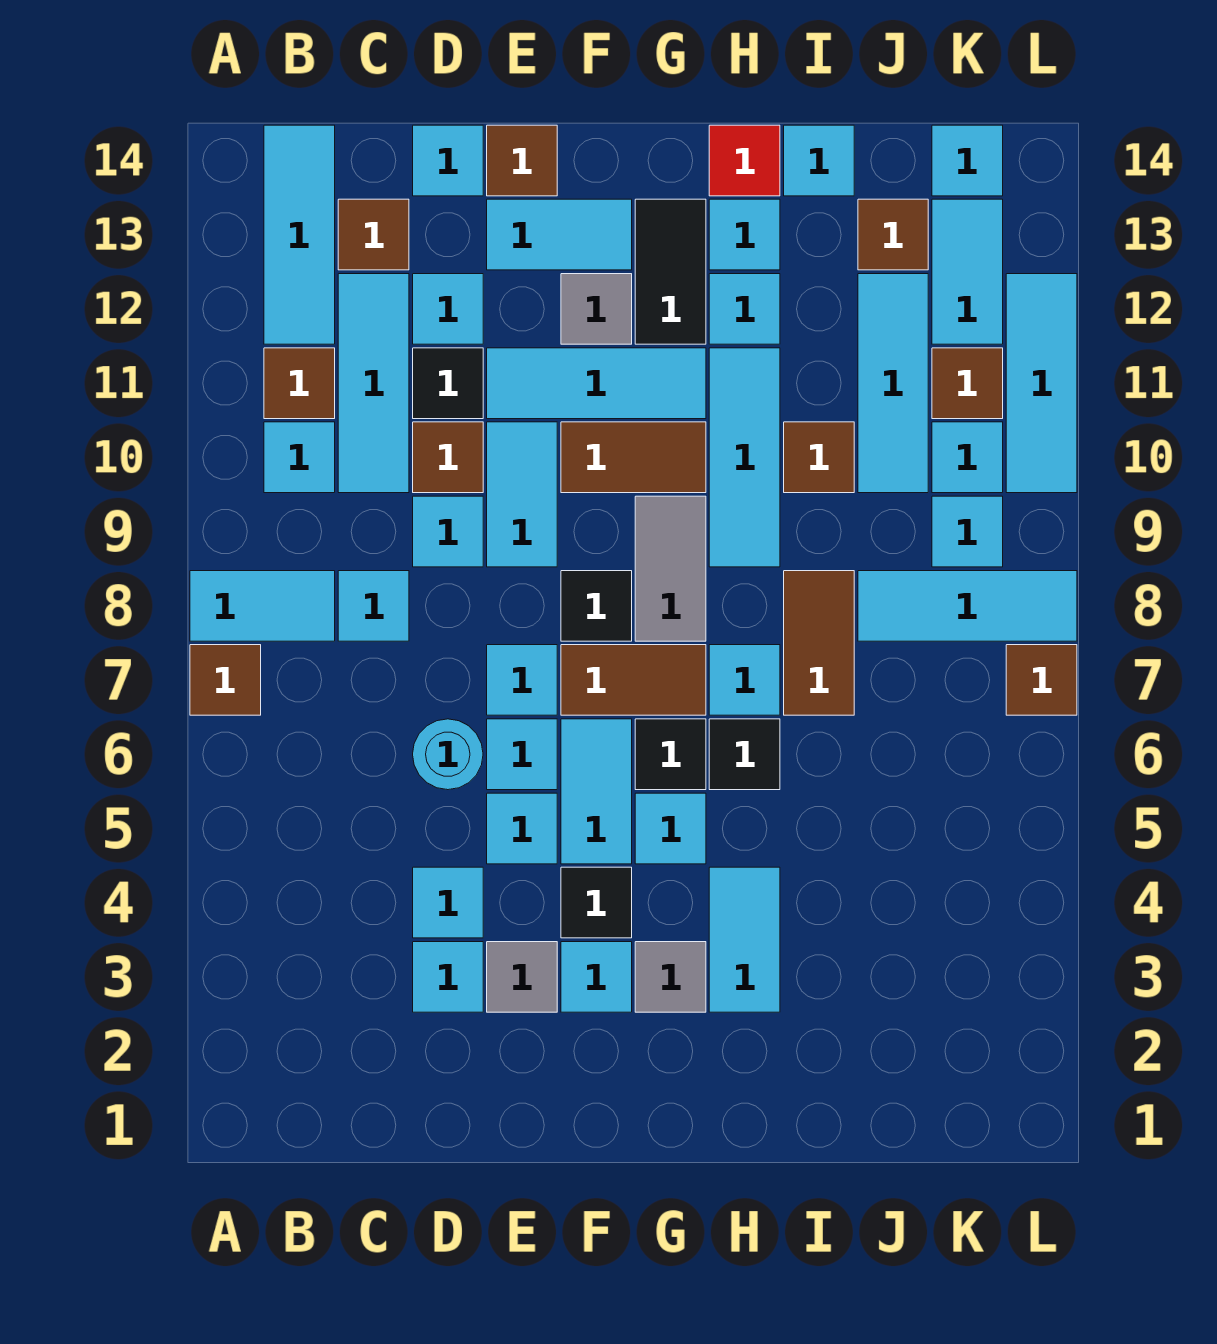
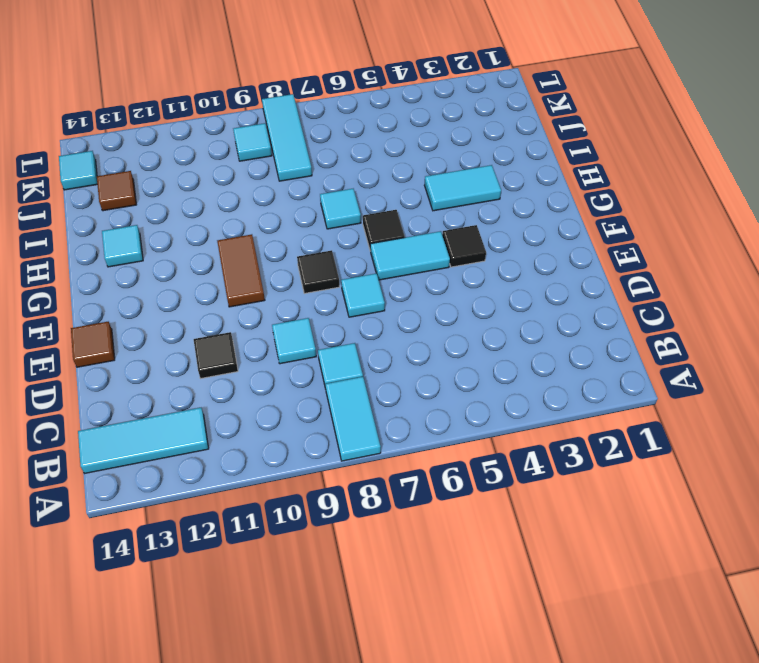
none -> brown tile A7 level 1
none -> cyan tile B10 level 1
none -> brown tile B11 level 1
none -> cyan tile C10:C12 level 1

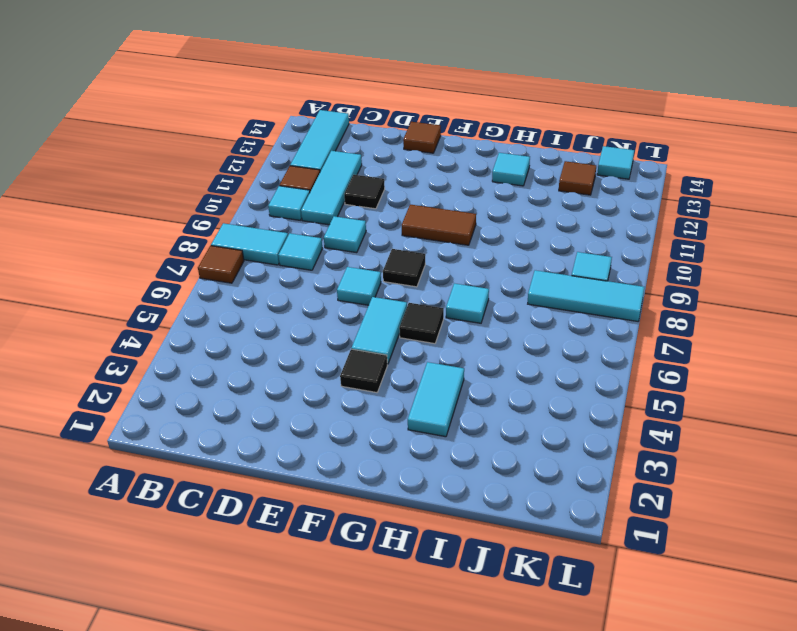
none -> brown tile C13 level 1
none -> cyan tile D3 level 1
none -> cyan tile D4 level 1
none -> cyan round brick D6 level 1

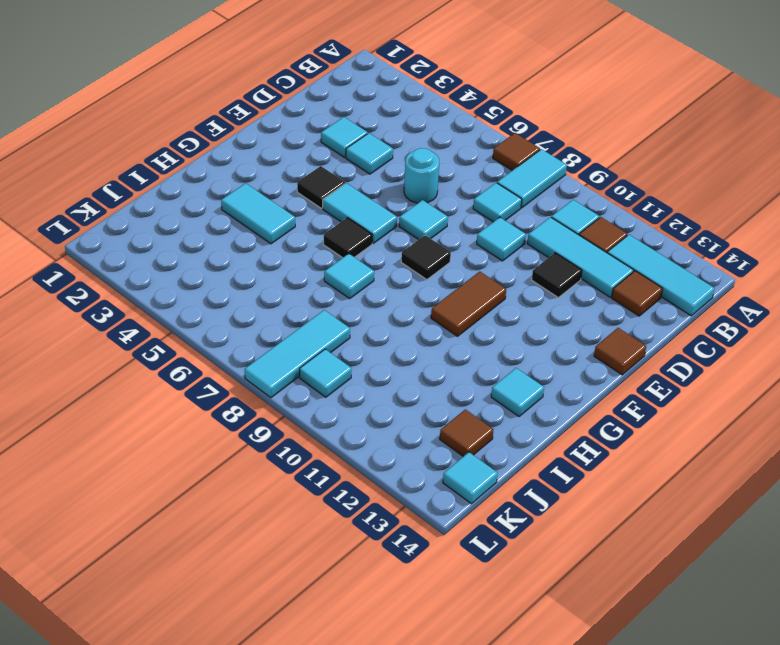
none -> brown tile D10 level 1
none -> cyan tile D12 level 1
none -> cyan tile D14 level 1
none -> grey tile E3 level 1

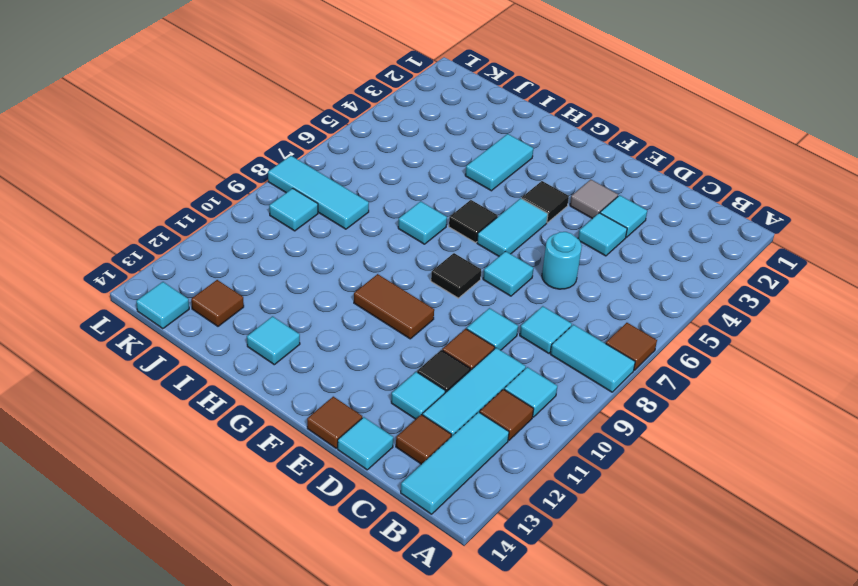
none -> cyan tile E5 level 1
none -> cyan tile E6 level 1
none -> cyan tile E9:E10 level 1
none -> cyan tile E11:G11 level 1

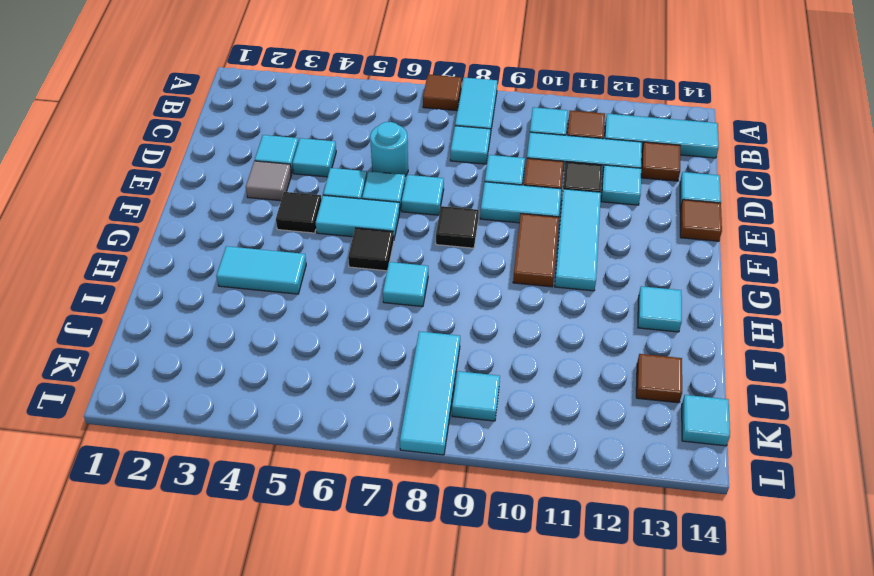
none -> cyan tile E13:F13 level 1
none -> cyan tile F3 level 1
none -> brown tile F7:G7 level 1
none -> grey tile F12 level 1

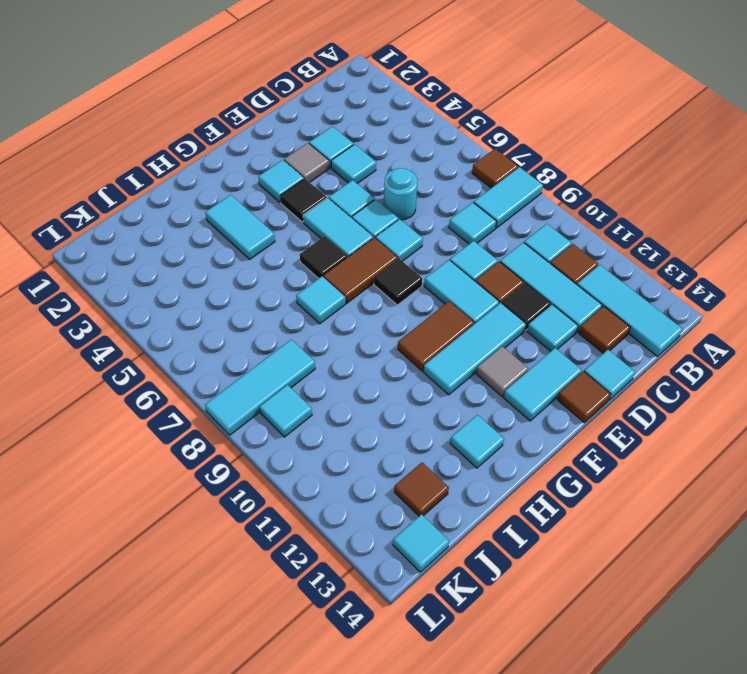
none -> grey tile G3 level 1
none -> cyan tile G5 level 1
none -> grey tile G8:G9 level 1
none -> black tile G12:G13 level 1

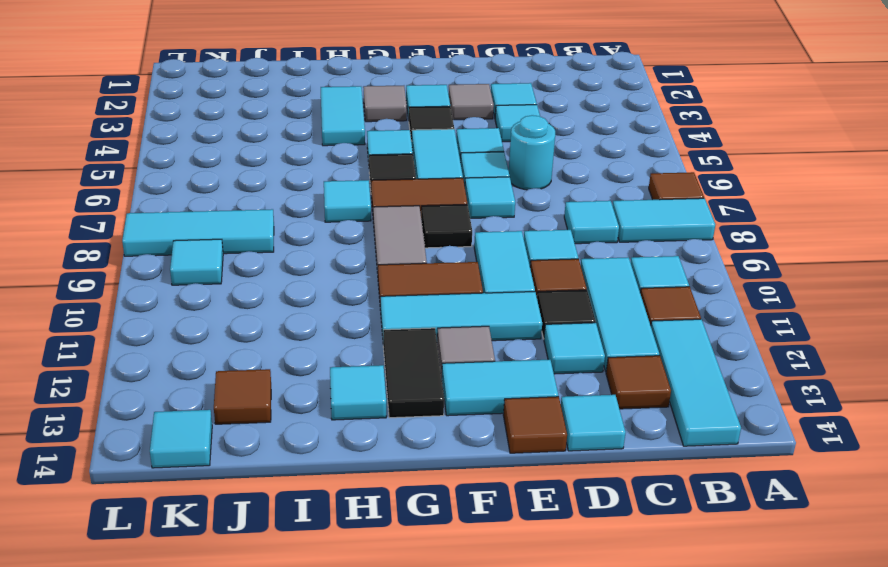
none -> black tile H6 level 1
none -> cyan tile H9:H11 level 1
none -> cyan tile H12 level 1
none -> red tile H14 level 1

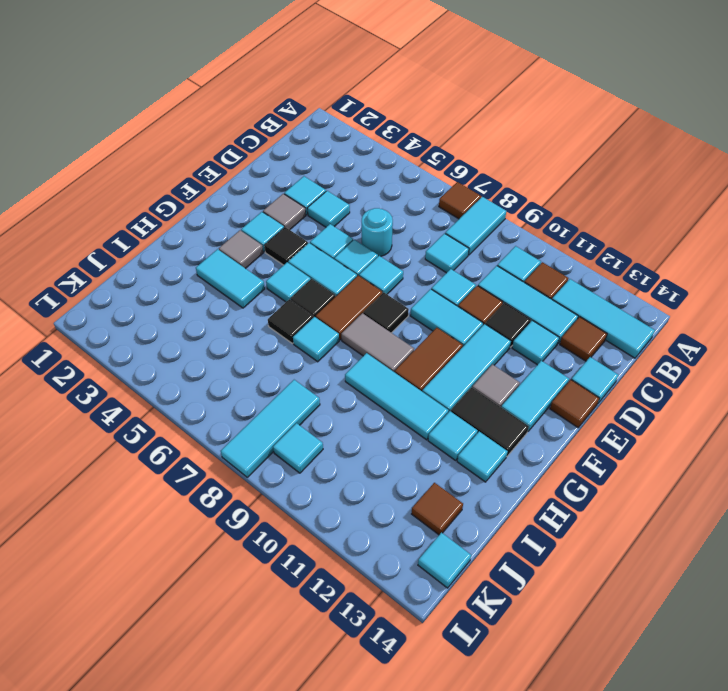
none -> red tile H14 level 1
none -> brown tile I7:I8 level 1
none -> brown tile I10 level 1
none -> cyan tile I14 level 1

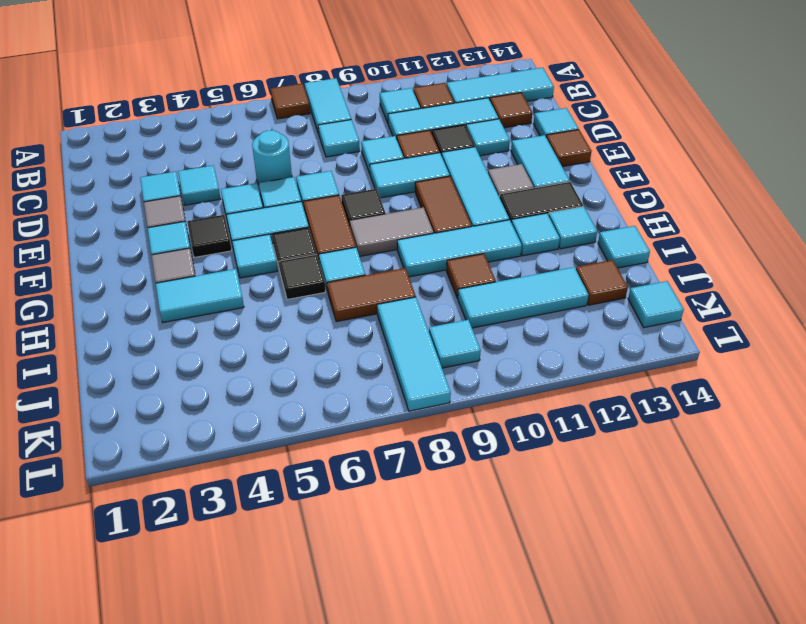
none -> red tile H14 level 1
none -> cyan tile K10 level 1
none -> brown tile K11 level 1
none -> cyan tile K12:K13 level 1

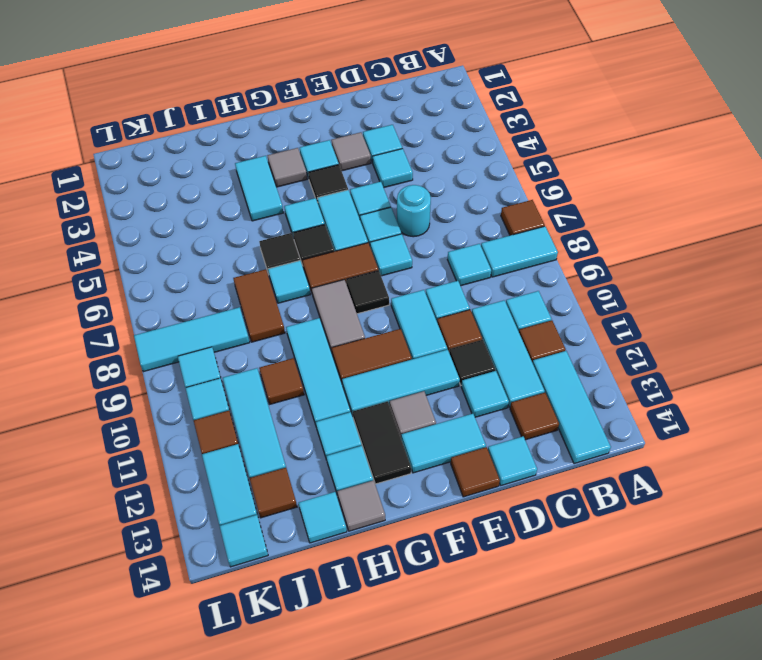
grey tile H14 level 1 -> red tile H14 level 1
none -> brown tile L7 level 1
none -> cyan tile L10:L12 level 1

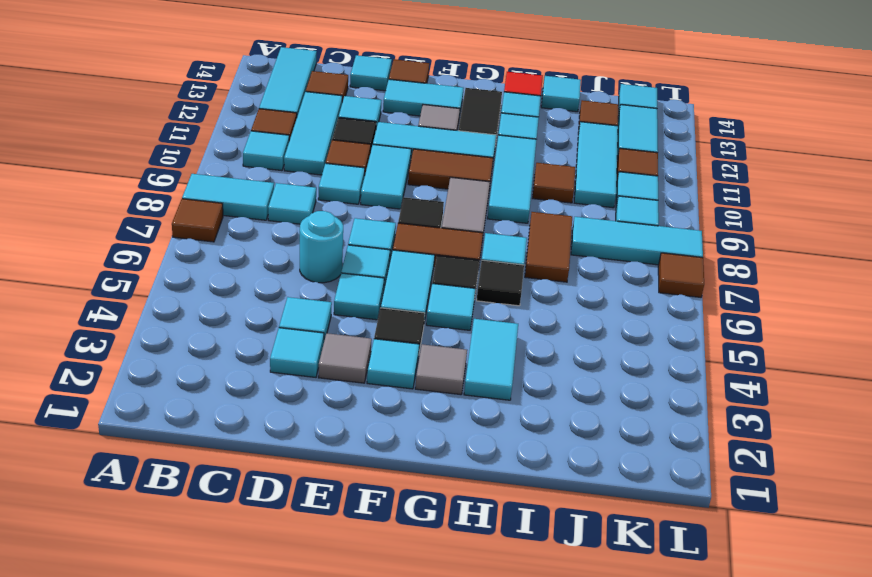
none -> cyan tile L10:L12 level 1

